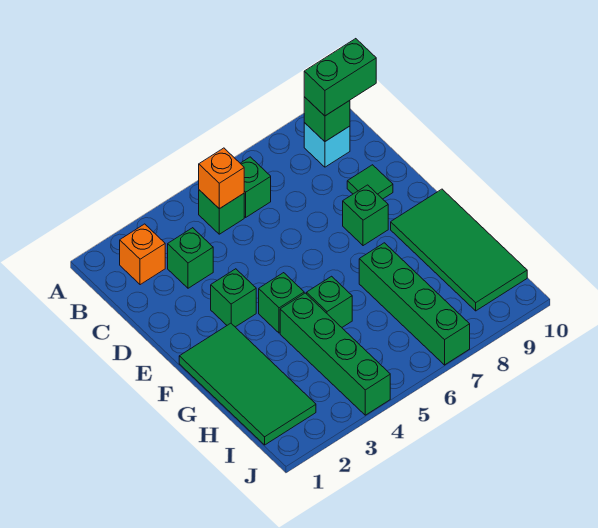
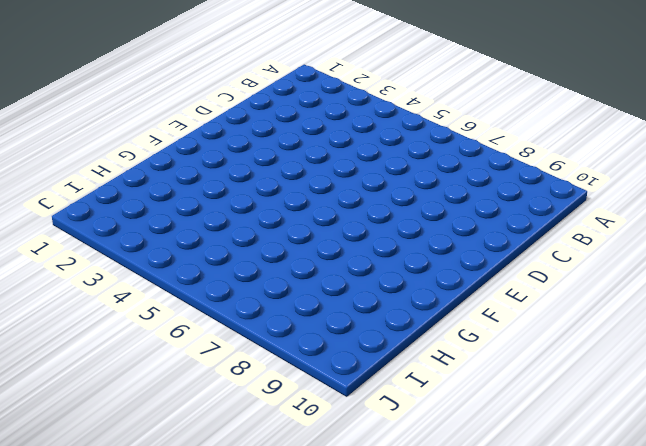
none -> orange brick B2 level 1
none -> green brick B5 level 1
none -> green brick B6 level 1

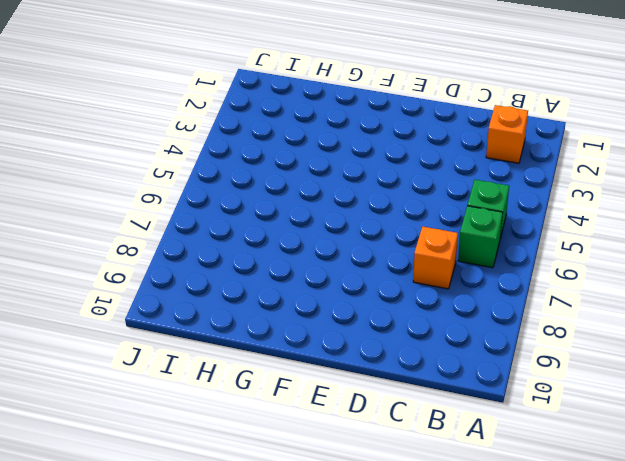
orange brick C7 level 1 -> orange brick B5 level 2
none -> cyan brick B9 level 1
none -> green brick C3 level 1
none -> green tile D9 level 1

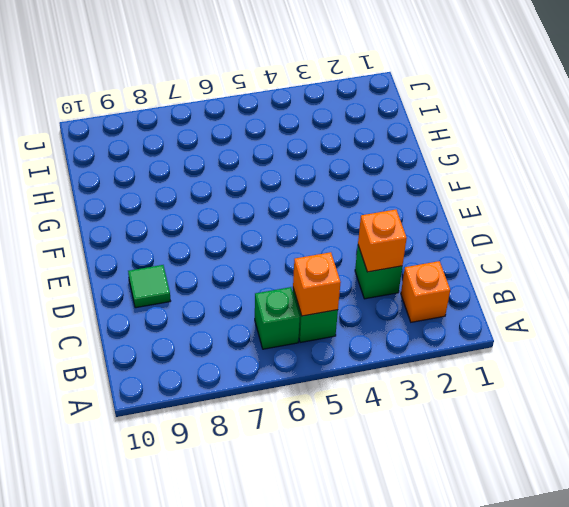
orange brick C3 level 2 -> none
none -> cyan brick B9 level 1
none -> green brick E3 level 1
none -> green brick E8 level 1

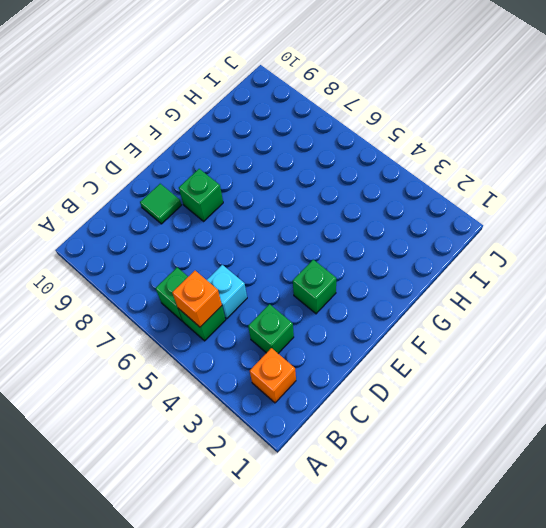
cyan brick C5 level 1 -> cyan brick B9 level 1
none -> green tile F1:I2 level 1
none -> green brick F4 level 1
none -> green tile F9:I10 level 1

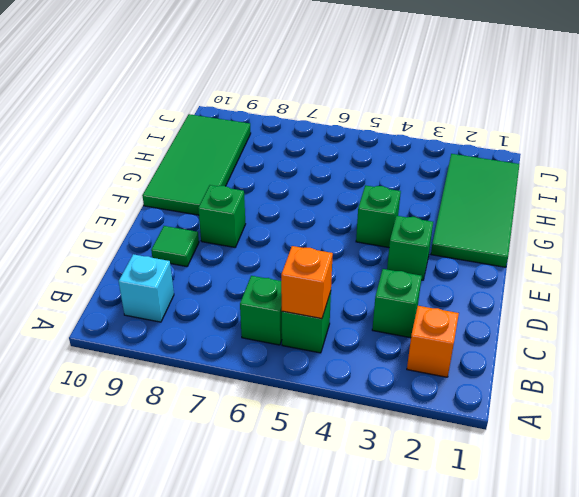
none -> green brick G4:J4 level 1
none -> green brick G5 level 1
none -> green brick G7:J7 level 1

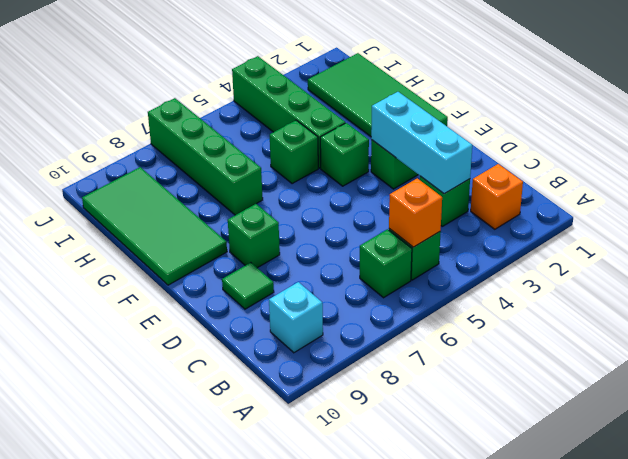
cyan brick C3:E3 level 2 -> none
none -> green brick B9 level 2
none -> green brick B9:B10 level 3

